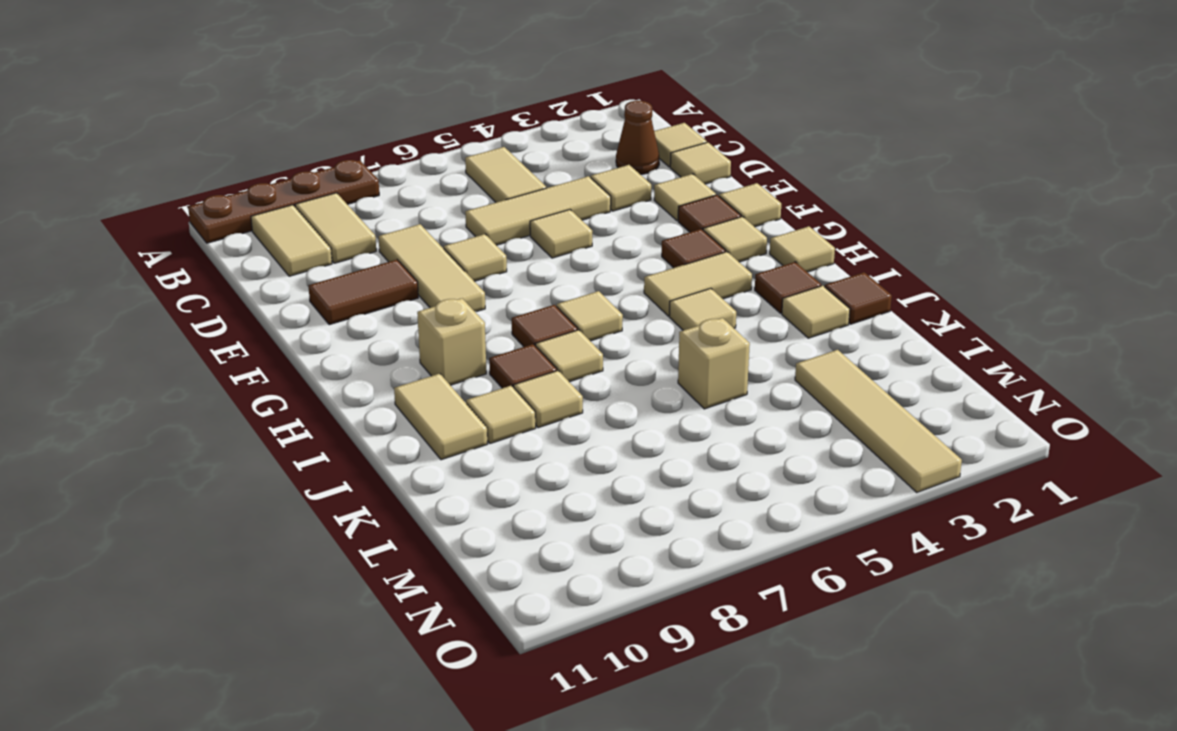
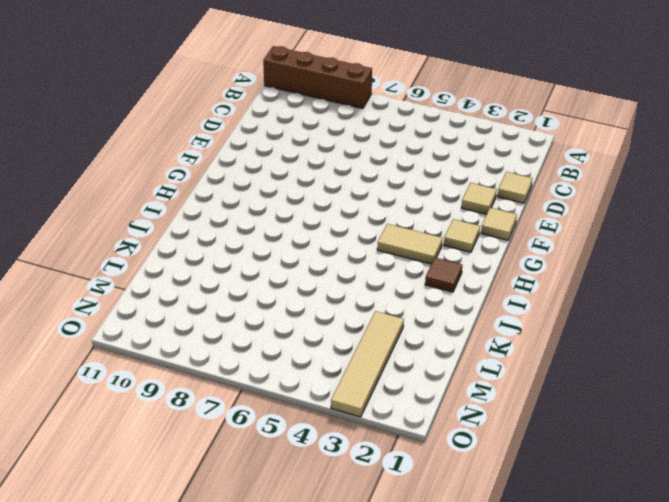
brown brick A8:A11 level 1 -> brown plate A8:A11 level 1
none -> tan tile B5:C5 level 1
none -> tan tile B9:C9 level 1
none -> tan tile B10:C10 level 1
none -> tan tile C1 level 1

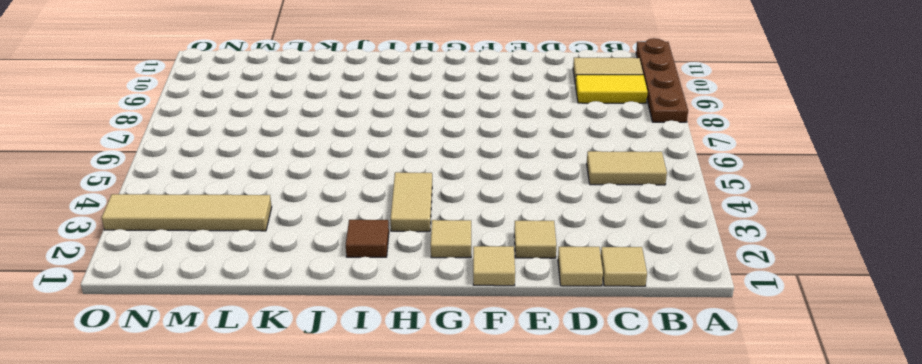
yellow tile B9:C9 level 1 -> tan tile B9:C9 level 1
none -> brown cone C2 level 1
none -> tan tile D3 level 1
none -> tan tile D4:D6 level 1
none -> tan tile D8:F8 level 1

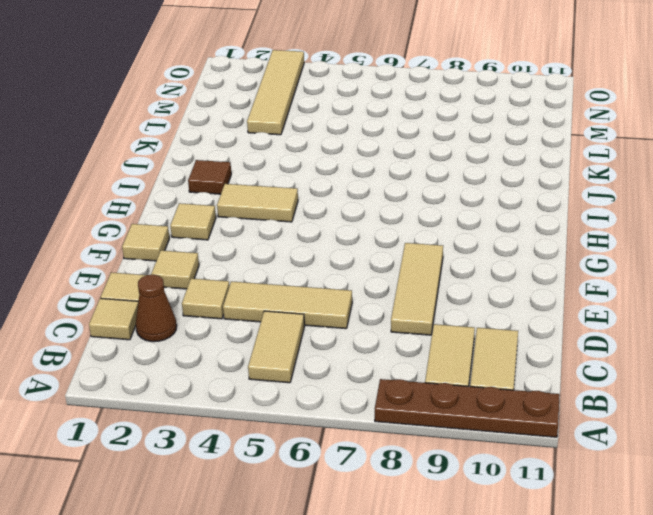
none -> tan tile E5 level 1
none -> tan tile E7 level 1
none -> brown tile E9:E10 level 1
none -> brown tile F2 level 1

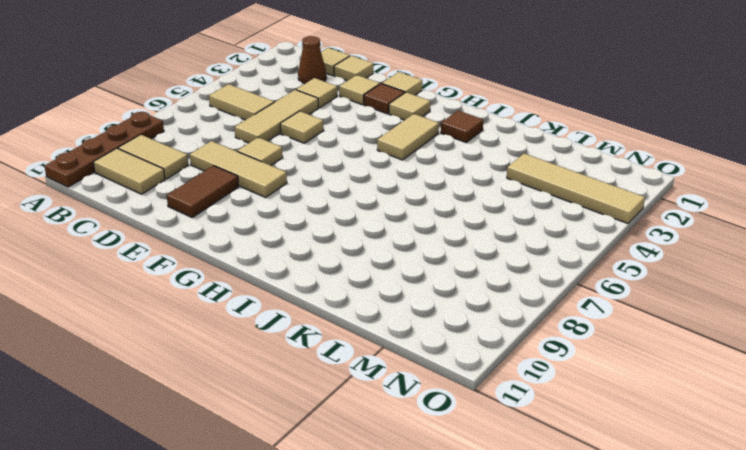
none -> brown tile G3 level 1
none -> tan tile H1 level 1
none -> tan tile H6 level 1
none -> brown tile H7 level 1

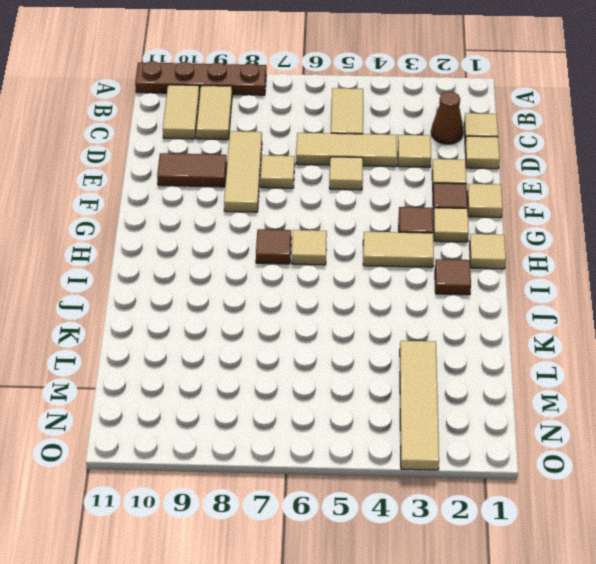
none -> tan brick H9 level 1
none -> tan tile I4 level 1
none -> tan tile I7 level 1
none -> brown tile I8 level 1

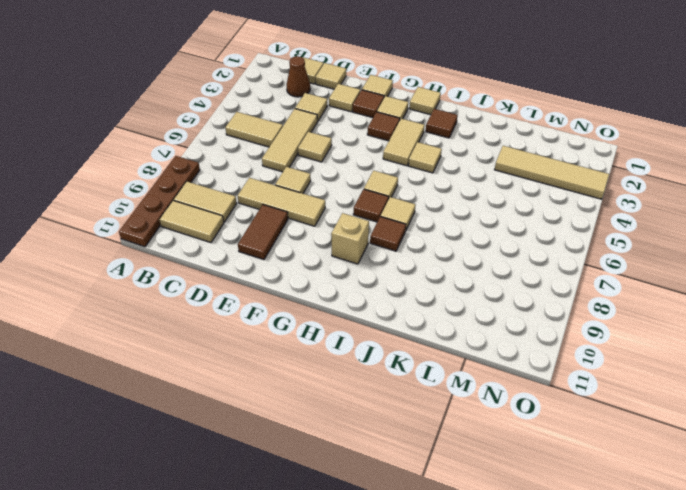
none -> tan tile I10:J10 level 1
none -> brown tile J1 level 1
none -> tan tile J2 level 1
none -> tan tile J8 level 1

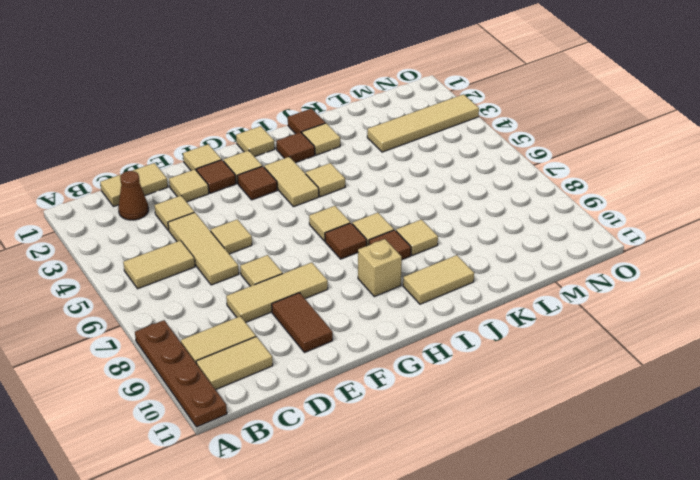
none -> tan tile J9 level 1
none -> tan brick K5 level 1

